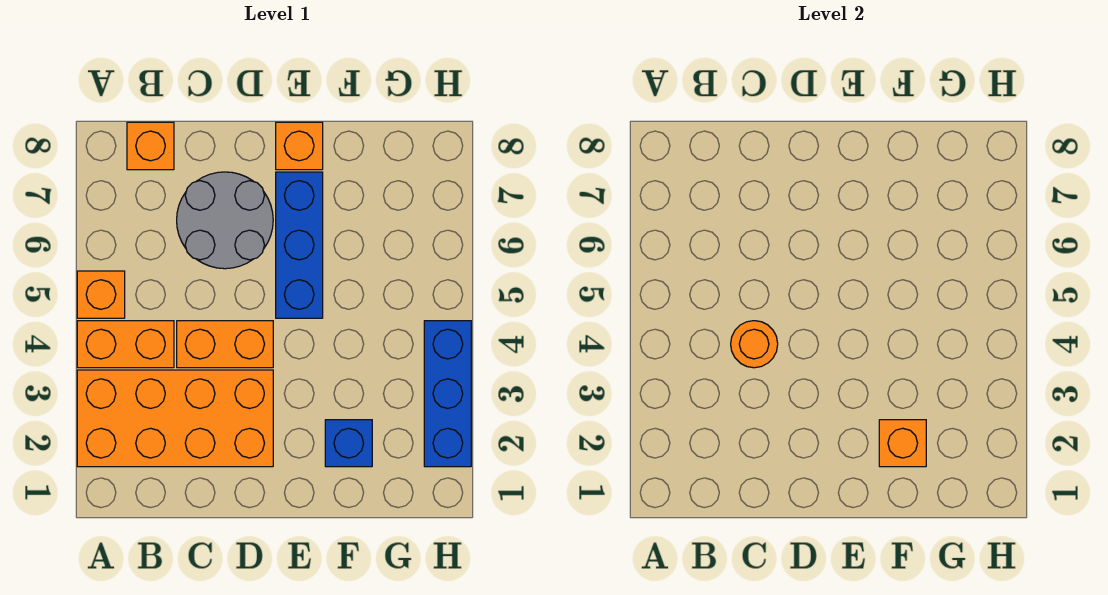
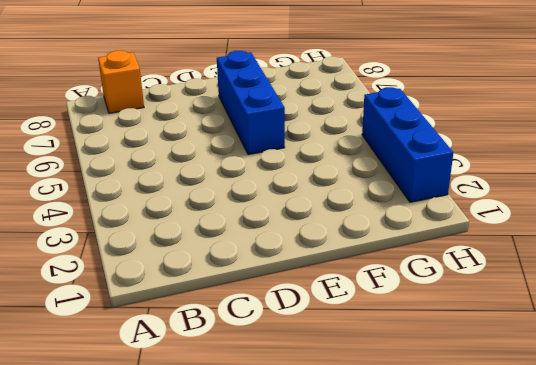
none -> orange brick A2:D3 level 1
none -> orange brick A4:B4 level 1
none -> orange brick A5 level 1

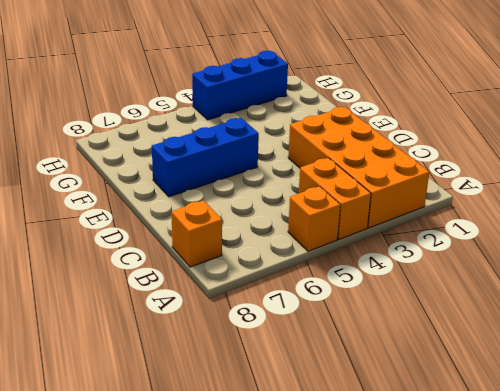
none -> orange brick C4:D4 level 1
none -> grey round brick C6:D7 level 1
none -> orange brick E8 level 1

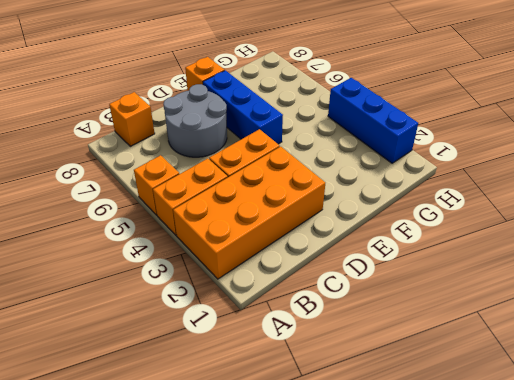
none -> blue brick F2 level 1
none -> orange round brick C4 level 2
none -> orange brick F2 level 2

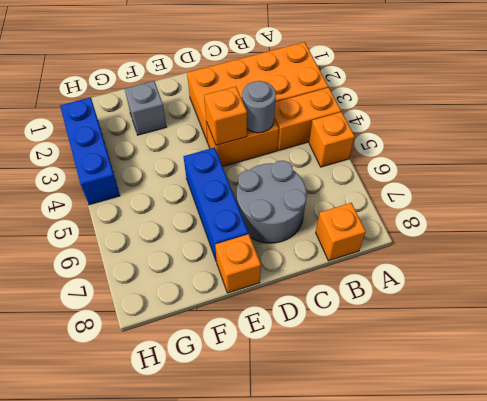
grey round brick C4 level 2 -> orange round brick C4 level 2
orange brick D4 level 2 -> orange brick F2 level 2
grey brick F2 level 1 -> blue brick F2 level 1

